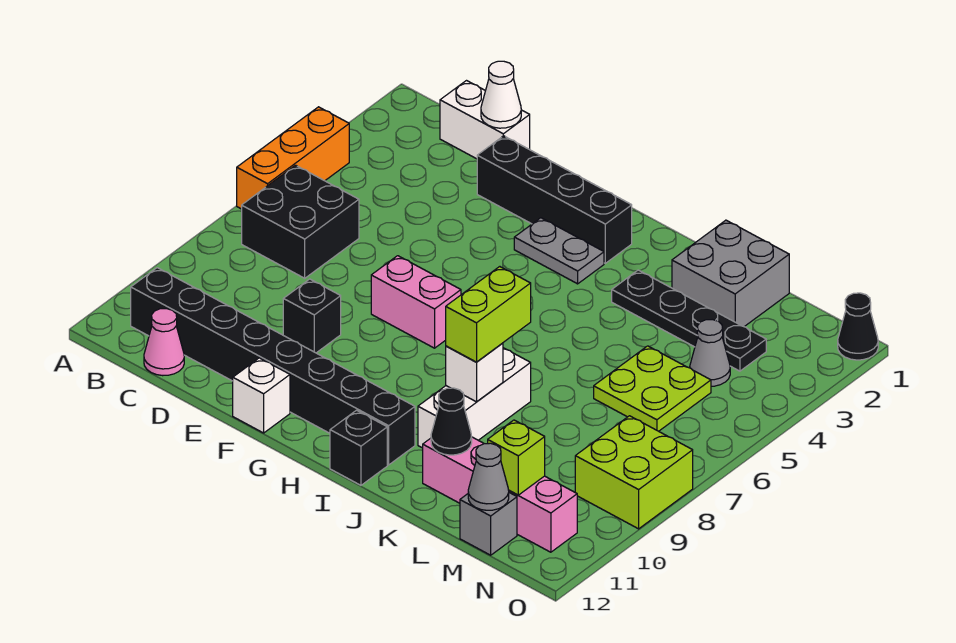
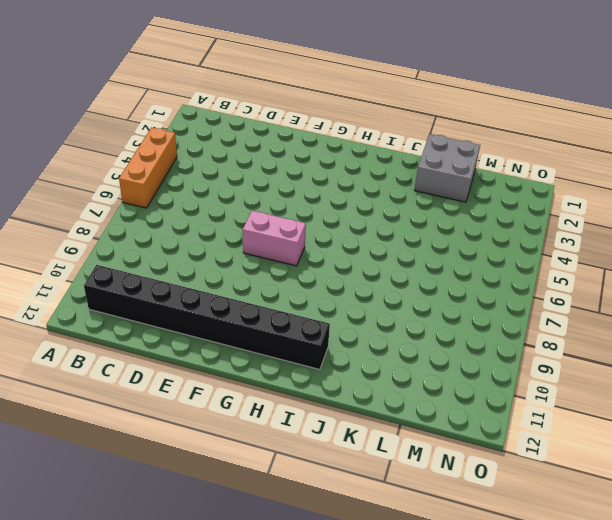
none -> black brick B6:C7 level 1
none -> white brick C1:D1 level 1
none -> pink cone C12 level 1

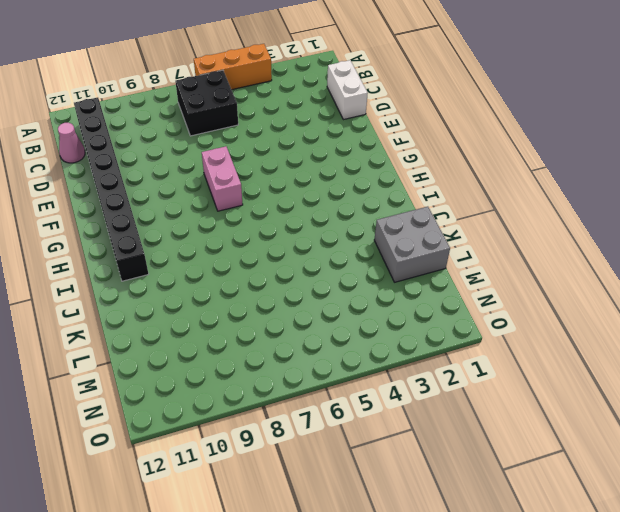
none -> black brick E2:H2 level 1
none -> black brick E9 level 1
none -> white brick F12 level 1

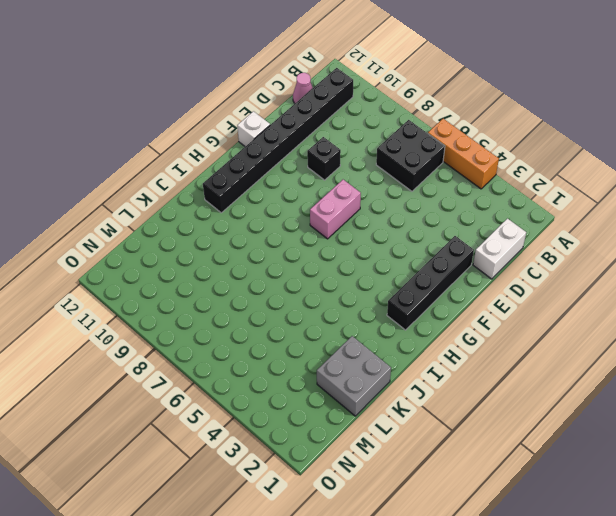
none -> grey plate G3:H3 level 1
none -> black brick I12 level 1
none -> black plate J3:M3 level 1

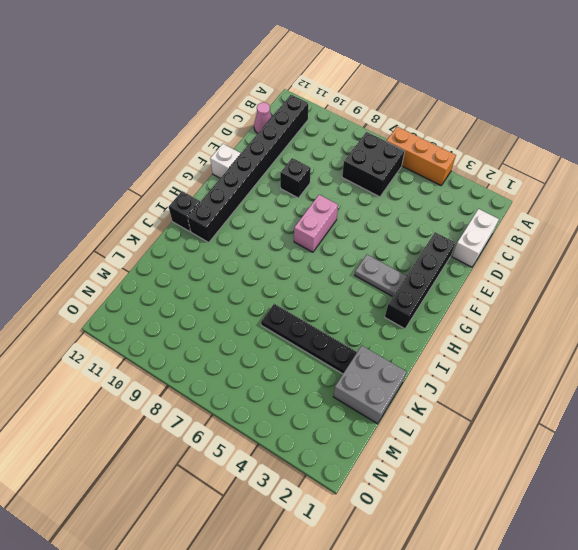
grey plate G3:G4 level 1 -> grey plate G3:H3 level 1
black plate K3:K6 level 1 -> black plate J3:M3 level 1
none -> white brick J8:J10 level 1
none -> pink brick K11:N11 level 1
none -> lime plate L5:M6 level 1

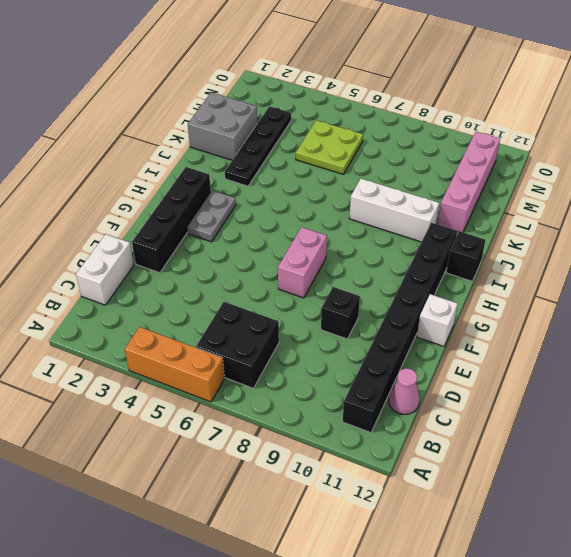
none -> grey cone M4 level 1
none -> grey brick M12 level 1
none -> lime brick N8:O9 level 1

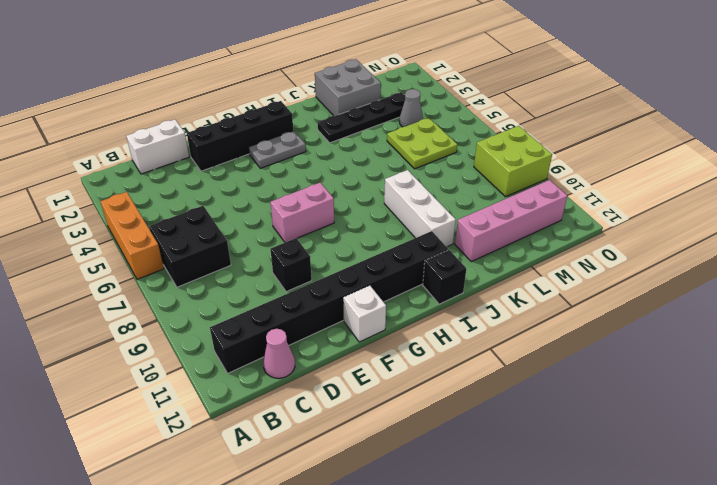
none -> grey brick M12 level 1
none -> black cone O1 level 1
none -> white cone D1 level 2

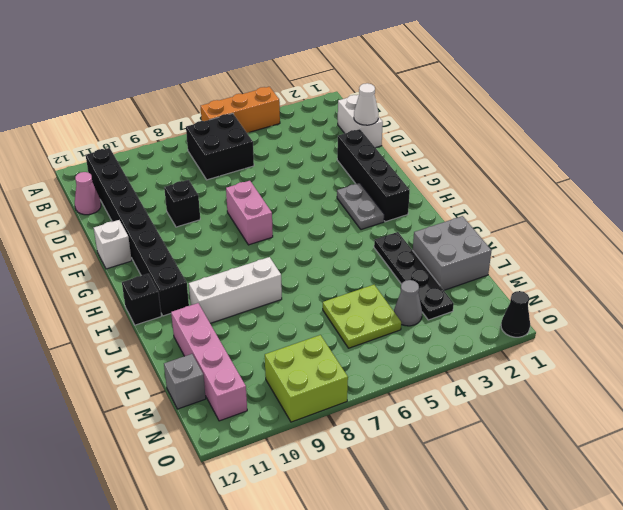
none -> white brick J9 level 2
none -> black cone K11 level 2
none -> lime brick M11 level 2

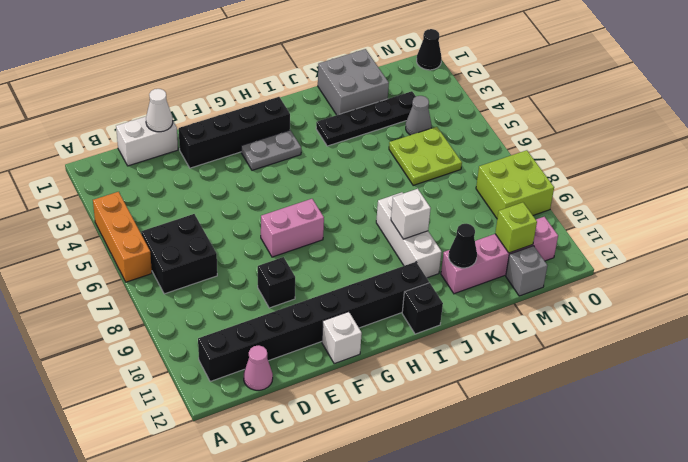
none -> grey cone M12 level 2
none -> lime brick J8:J9 level 3

